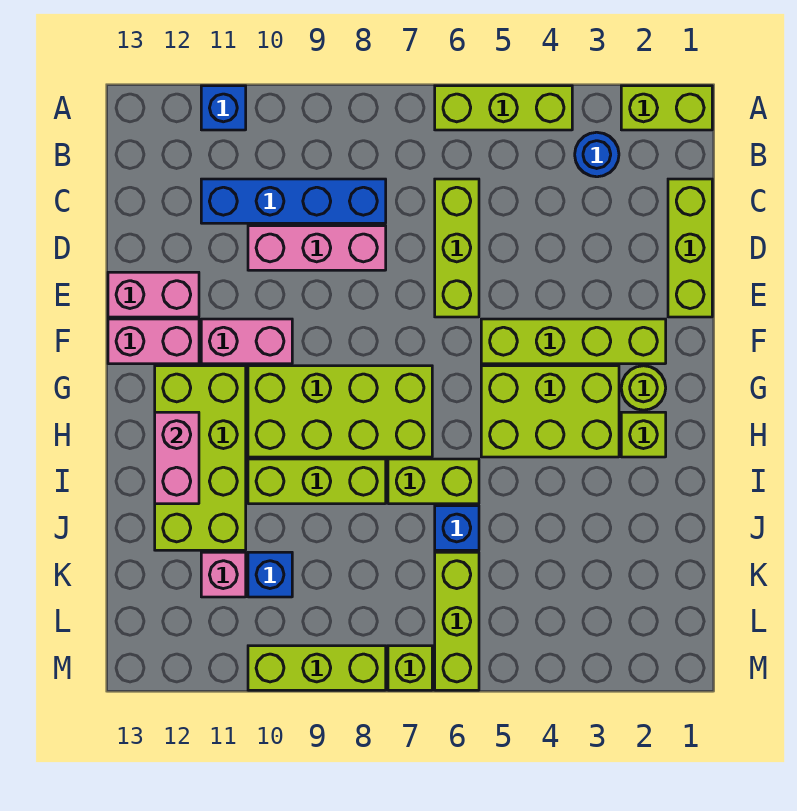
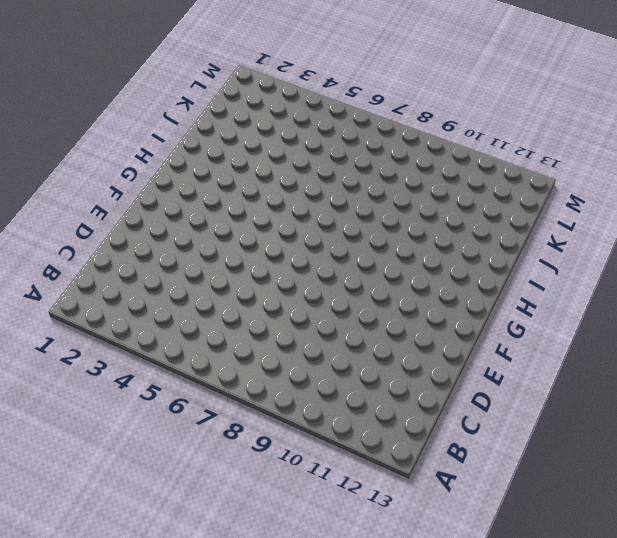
none -> lime brick A1:A2 level 1
none -> lime brick A4:A6 level 1
none -> blue brick A11 level 1

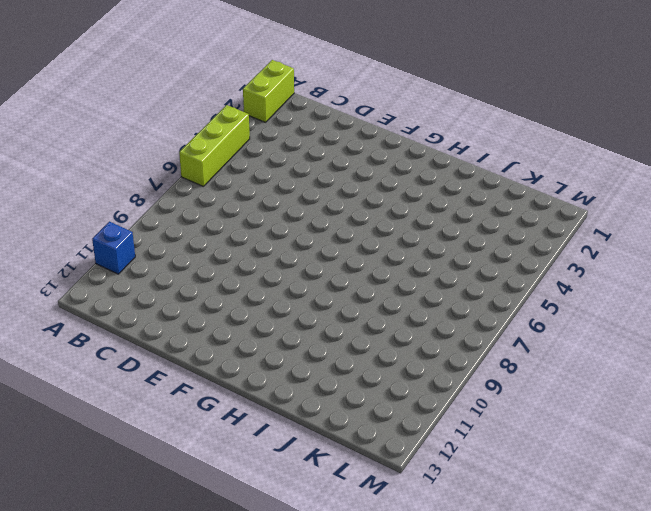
none -> blue round brick B3 level 1
none -> lime brick C1:E1 level 1
none -> lime brick C6:E6 level 1

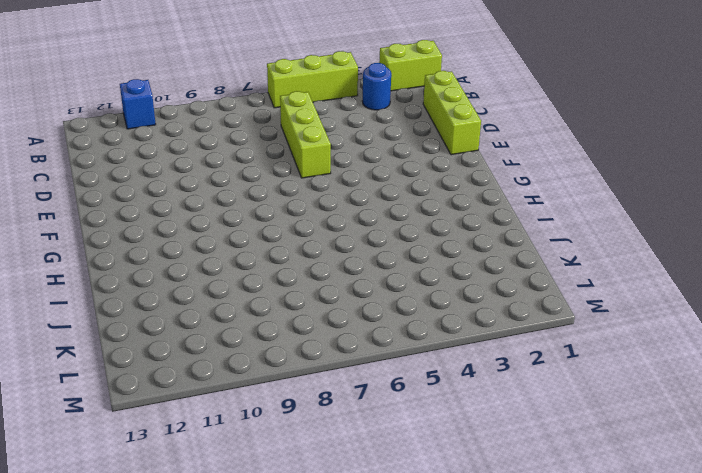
none -> blue brick C8:C11 level 1
none -> pink brick D8:D10 level 1
none -> pink brick E12:E13 level 1

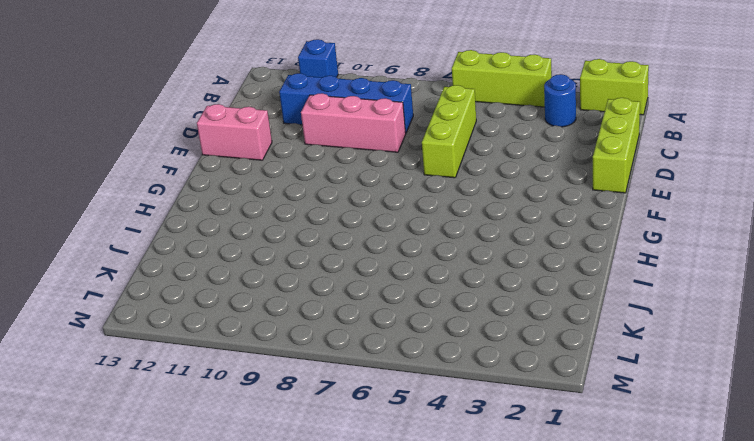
none -> lime brick F2:F5 level 1
none -> pink brick F10:F11 level 1
none -> pink brick F12:F13 level 1

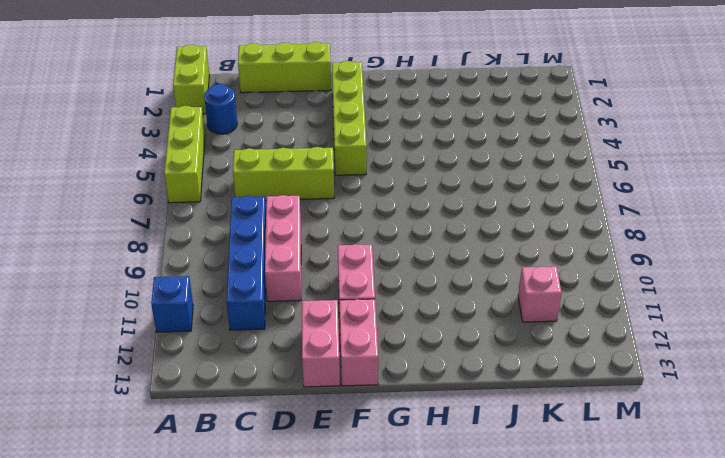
none -> lime round brick G2 level 1
none -> lime brick G3:H5 level 1
none -> lime brick G7:H10 level 1

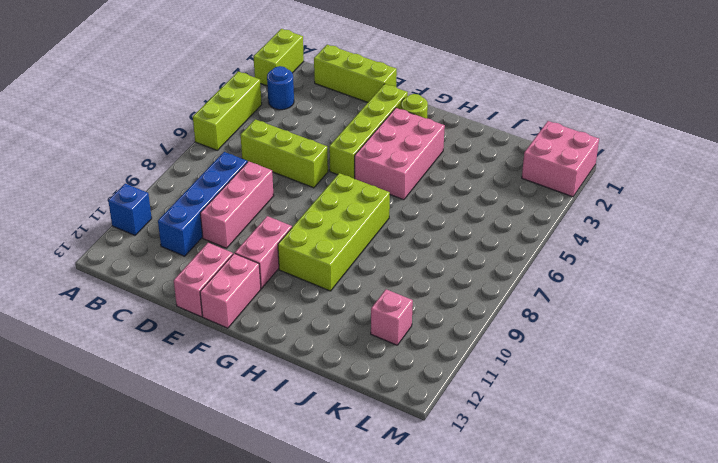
pink brick G3:H5 level 1 -> lime brick G3:H5 level 1
pink brick L1:M2 level 1 -> none
none -> lime brick G11:J12 level 1
none -> lime brick H2 level 1
none -> lime brick I6:I7 level 1

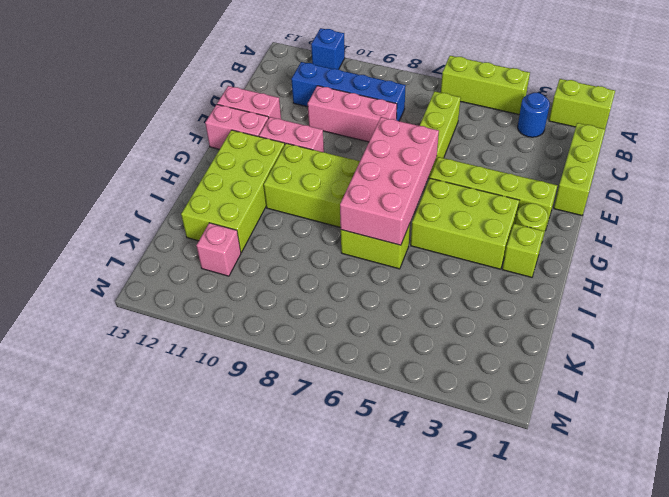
pink brick F6:I7 level 2 -> none
none -> lime brick I8:I10 level 1
none -> blue brick J6 level 1
none -> lime brick K6:M6 level 1

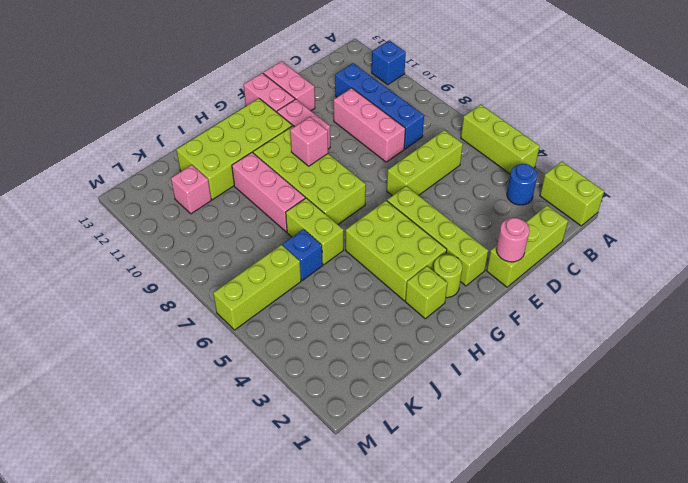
pink round brick E1 level 2 -> none
pink brick G9 level 2 -> none
pink brick I8:I10 level 1 -> lime brick I8:I10 level 1
none -> blue brick K10 level 1
none -> lime brick M7 level 1
none -> lime brick M8:M10 level 1

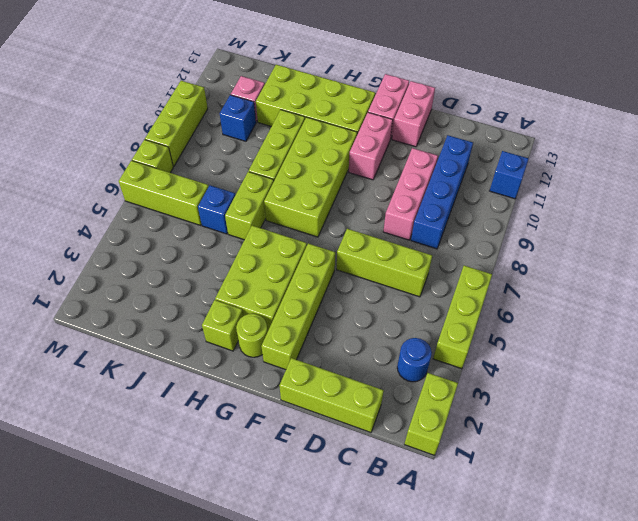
none -> pink brick H12:I12 level 2

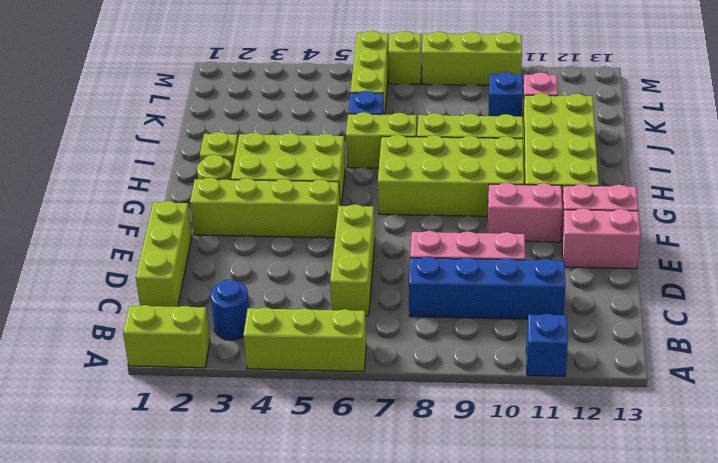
none -> pink brick H12:I12 level 2

